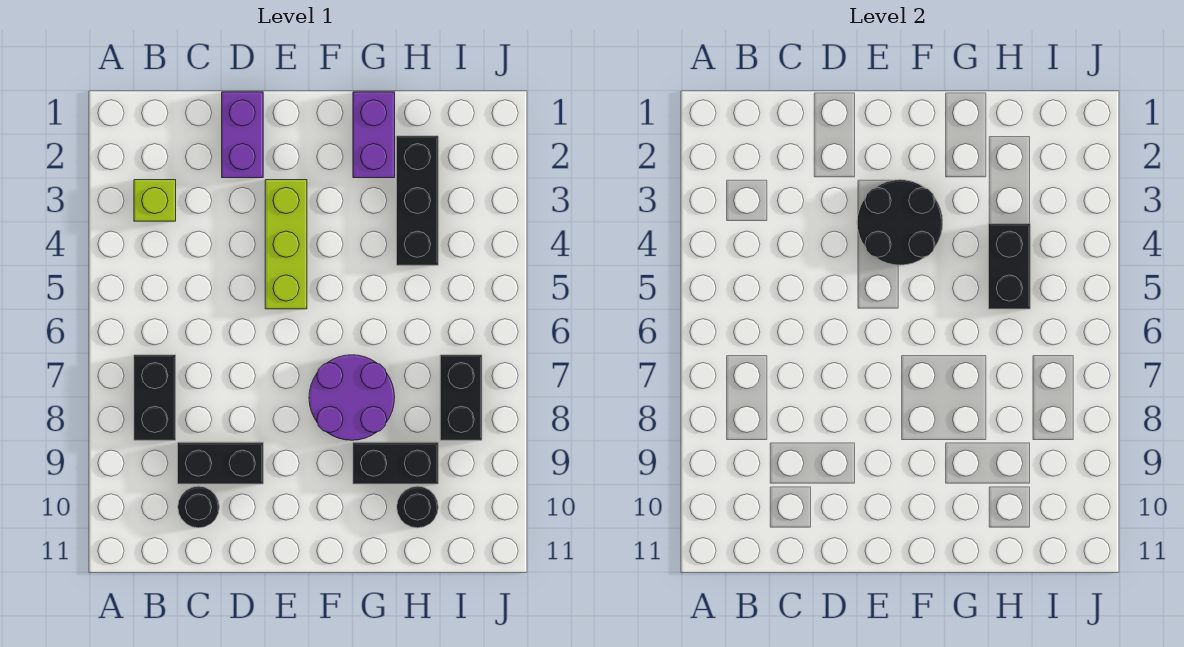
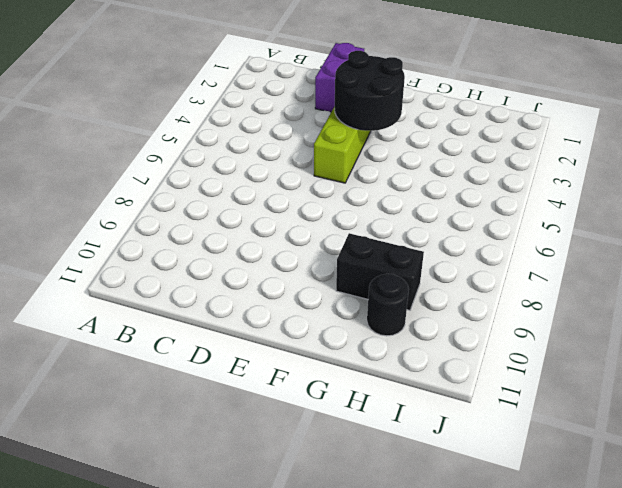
none -> lime brick B3 level 1
none -> black brick B7:B8 level 1
none -> black brick C9:D9 level 1

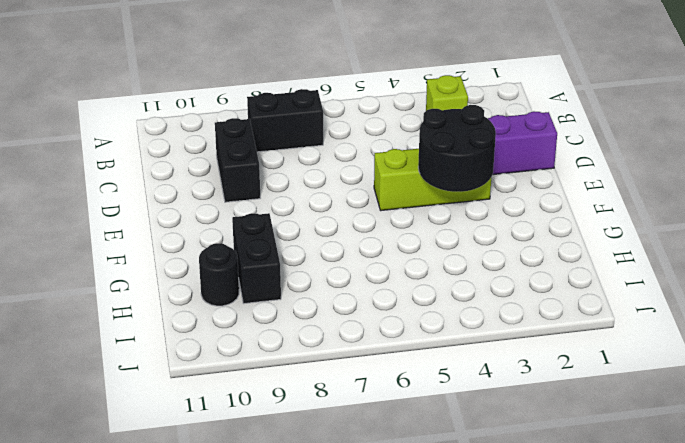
none -> black round brick C10 level 1
none -> purple round brick F7:G8 level 1
none -> purple brick G1:G2 level 1

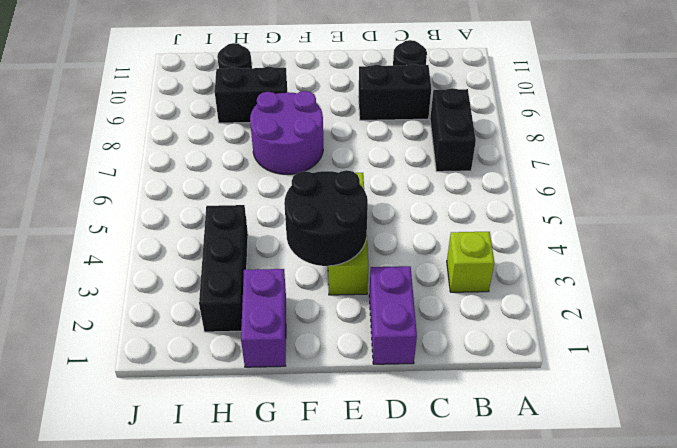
none -> black brick I7:I8 level 1
none -> black brick H4:H5 level 2

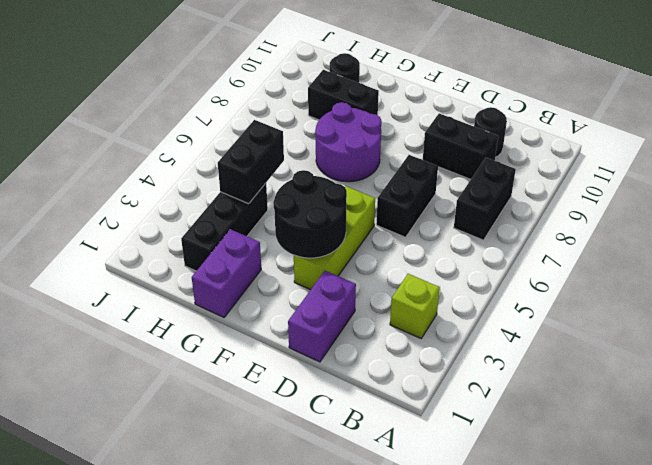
black brick D6:D7 level 1 -> black brick I7:I8 level 1

